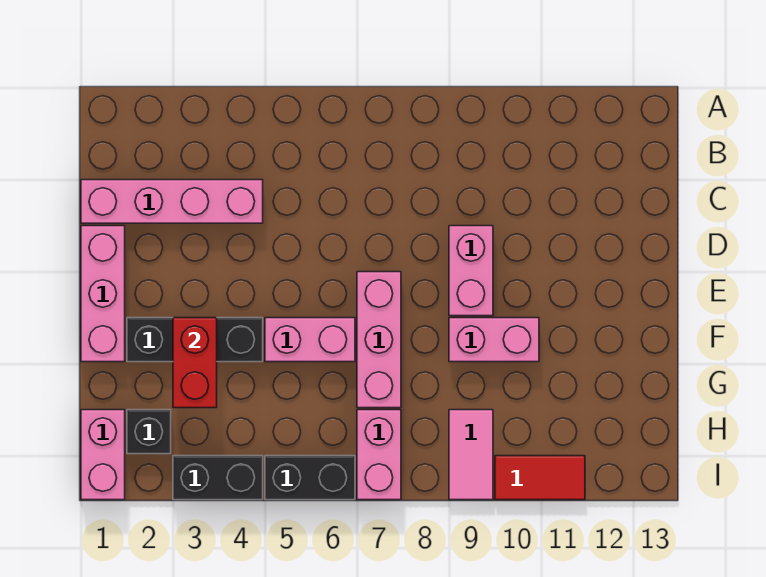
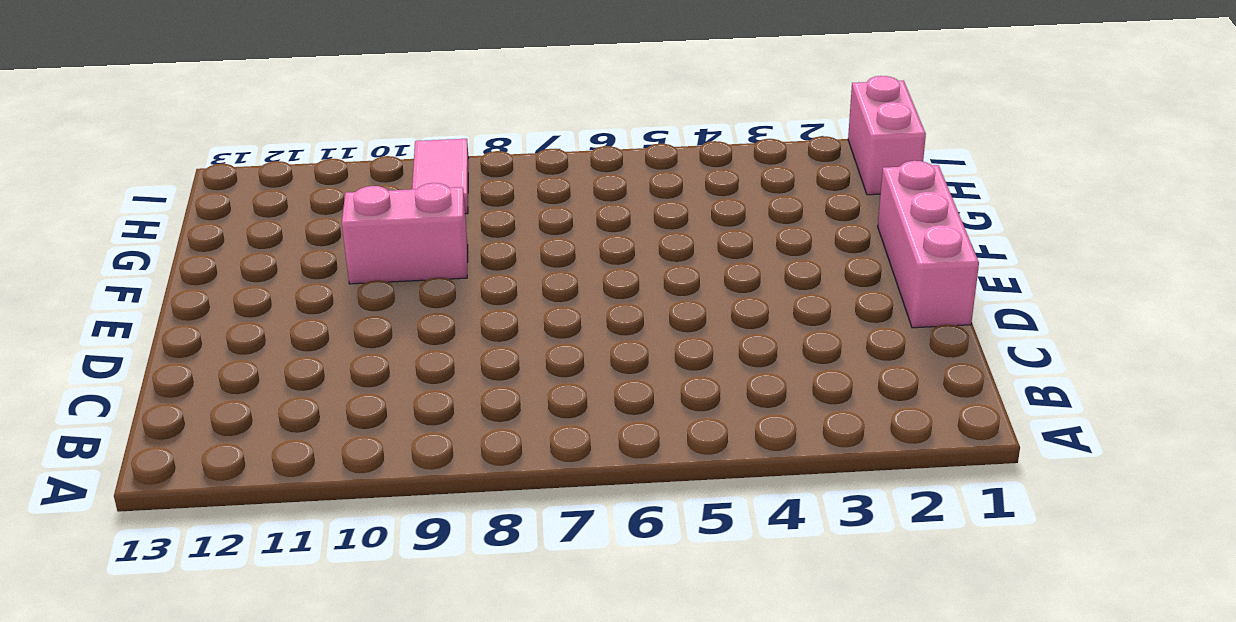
none -> pink brick C1:C4 level 1
none -> pink brick D9:E9 level 1
none -> pink brick E7:G7 level 1

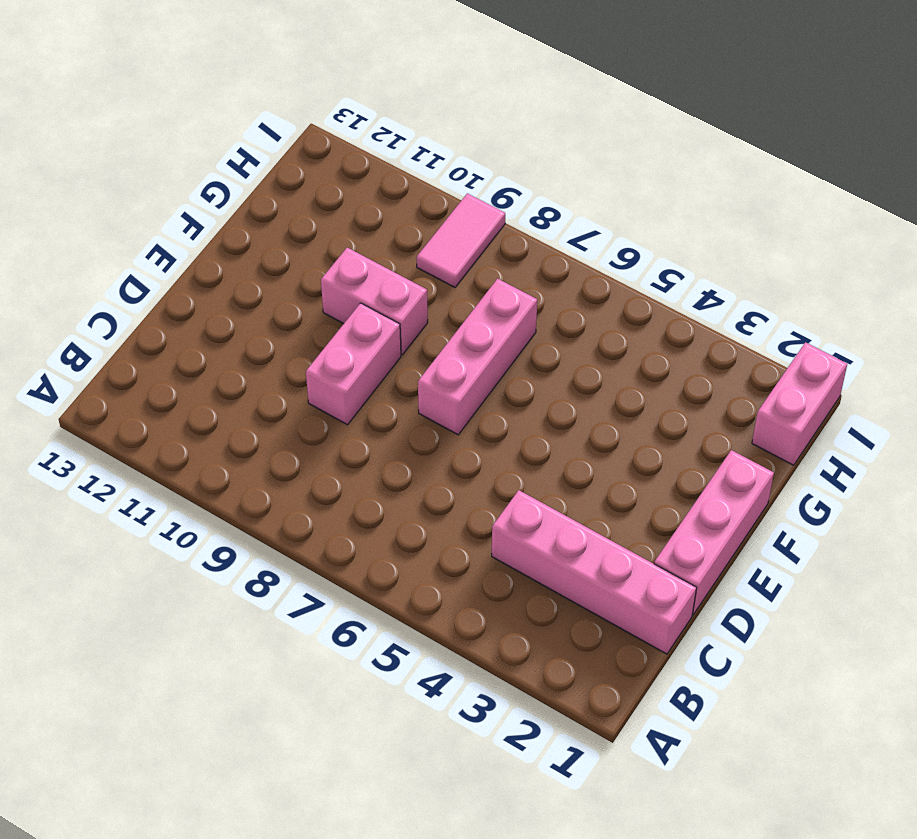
none -> black brick F2:F4 level 1
none -> pink brick F5:F6 level 1
none -> black brick H2 level 1

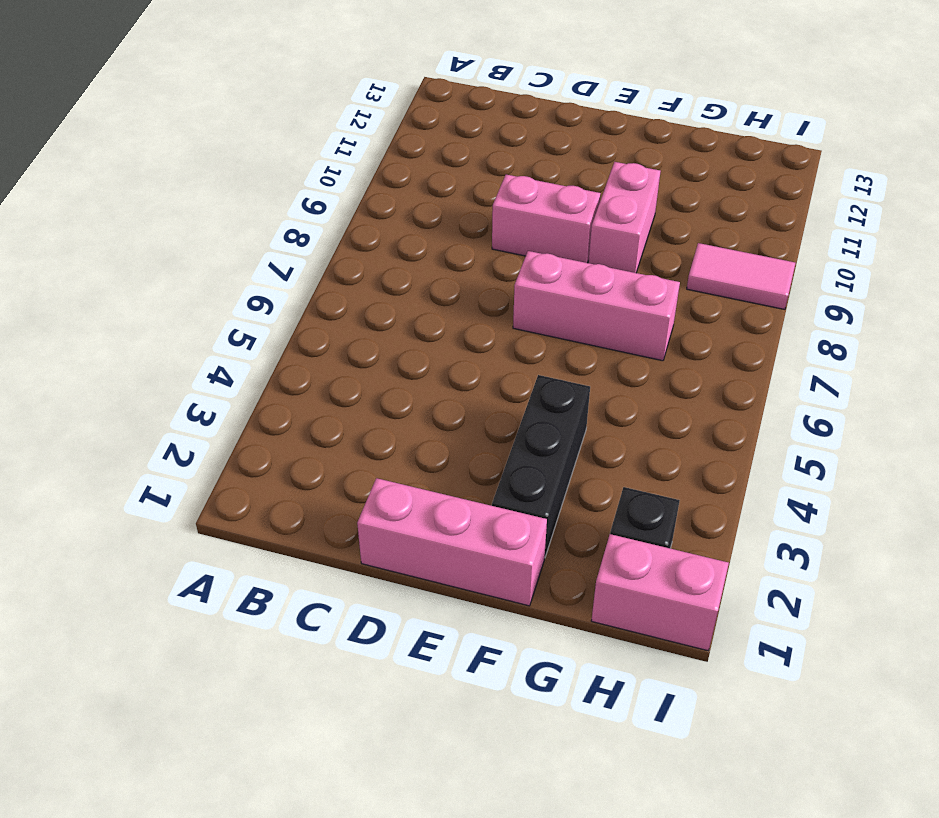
none -> pink brick C1:C4 level 1
none -> pink brick F5:F6 level 1
none -> pink brick H7:I7 level 1

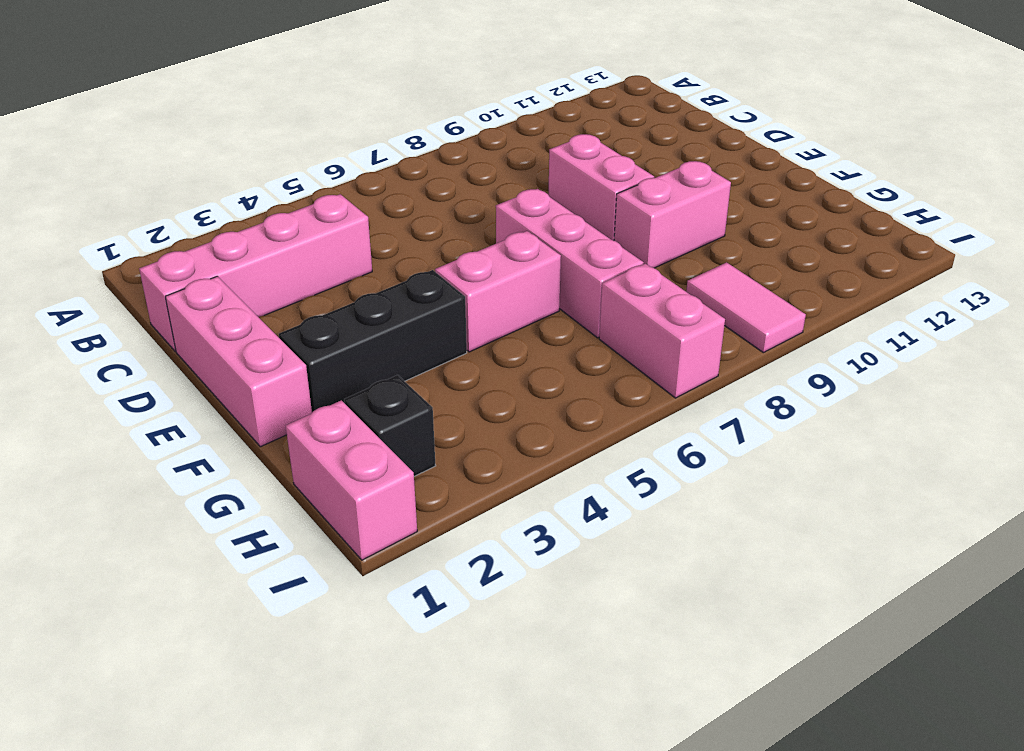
none -> black brick I3:I4 level 1
none -> black brick I5:I6 level 1
none -> red tile I10:I11 level 1

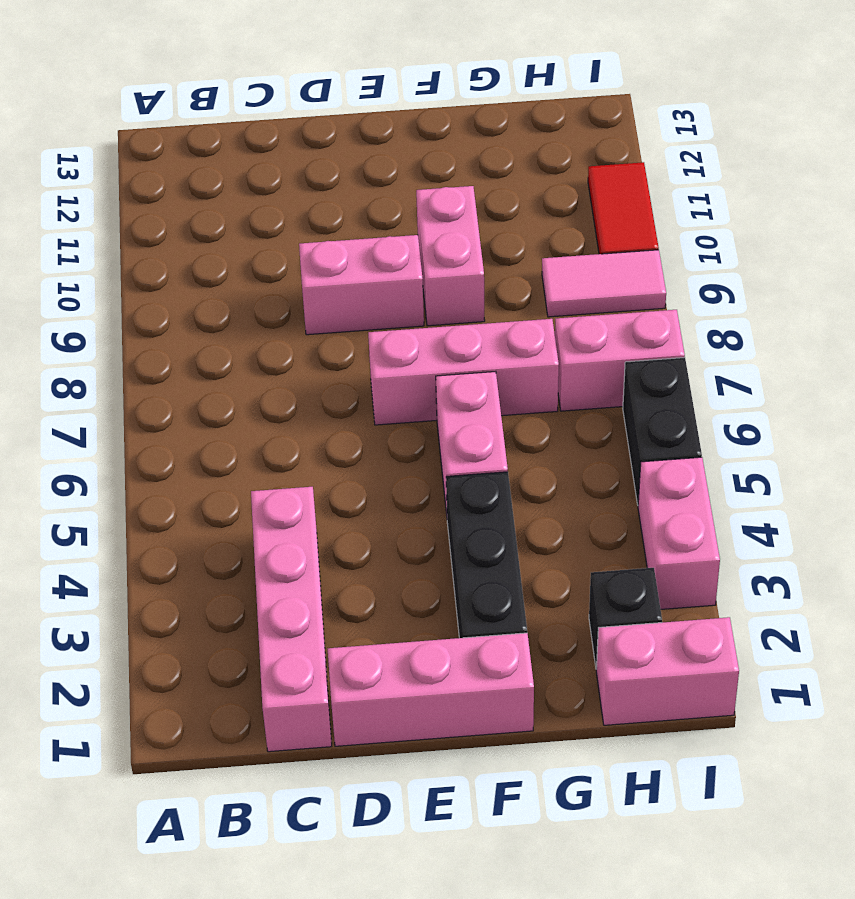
pink brick I3:I4 level 1 -> black brick I3:I4 level 1
none -> red brick F3:G3 level 2

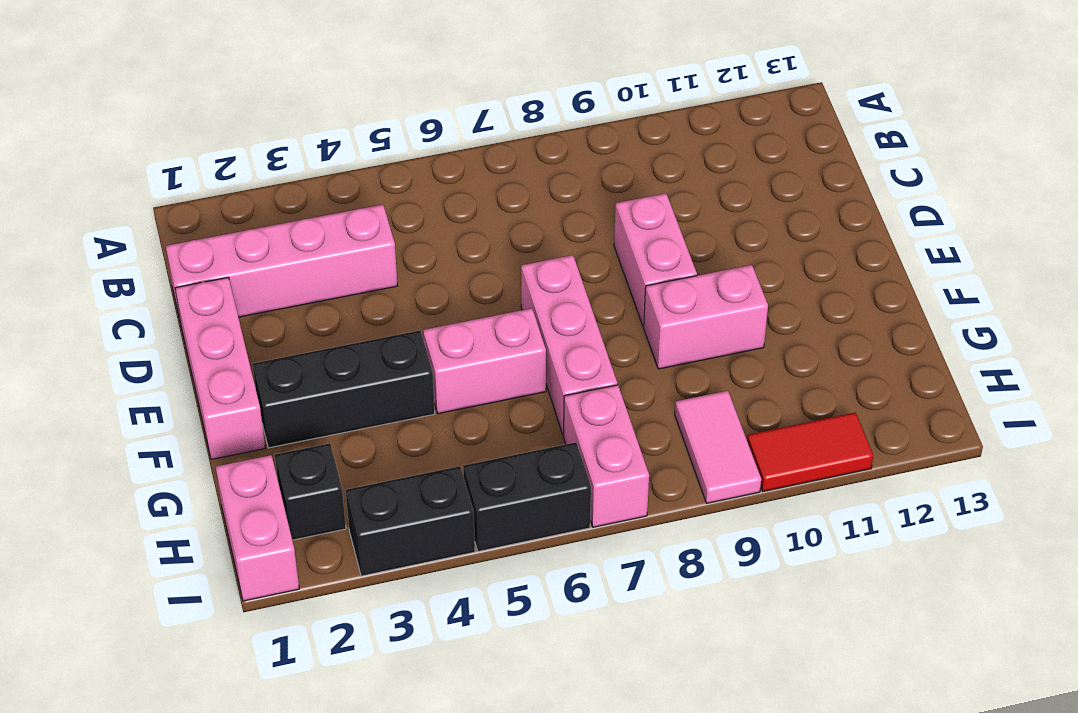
none -> red brick F3:G3 level 2

